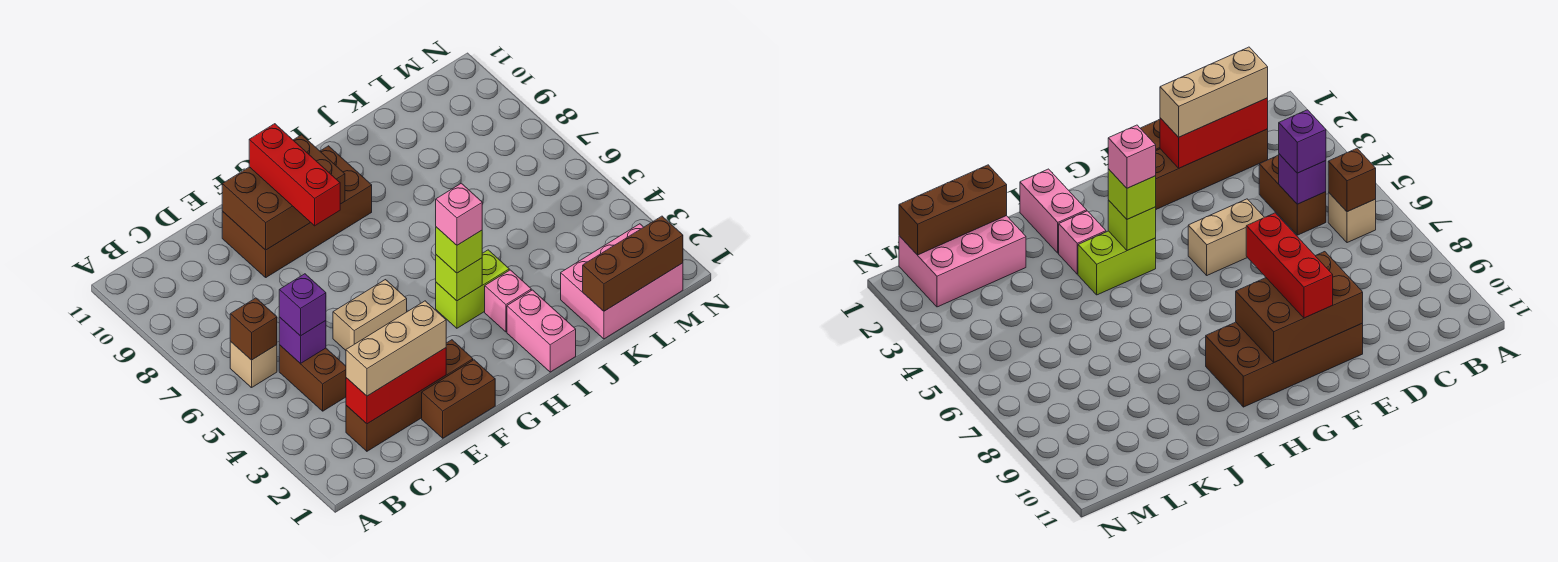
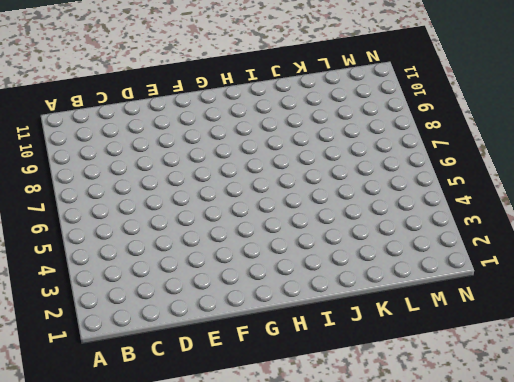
none -> tan brick B6 level 1
none -> brown brick C2:F2 level 1
none -> brown brick C4:C5 level 1

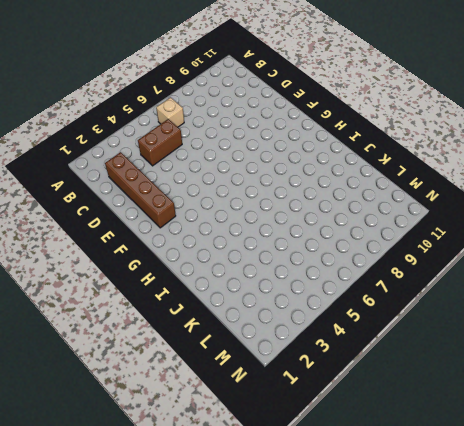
none -> brown brick E1:F1 level 1
none -> tan brick E5:F5 level 1
none -> brown brick E9:H10 level 1

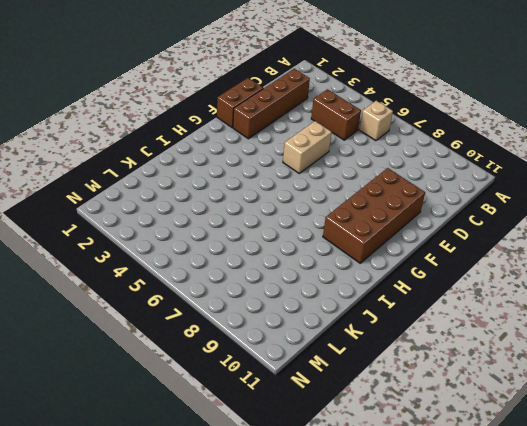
none -> lime brick H4:I4 level 1
none -> pink brick I1:I2 level 1
none -> pink brick I3 level 1

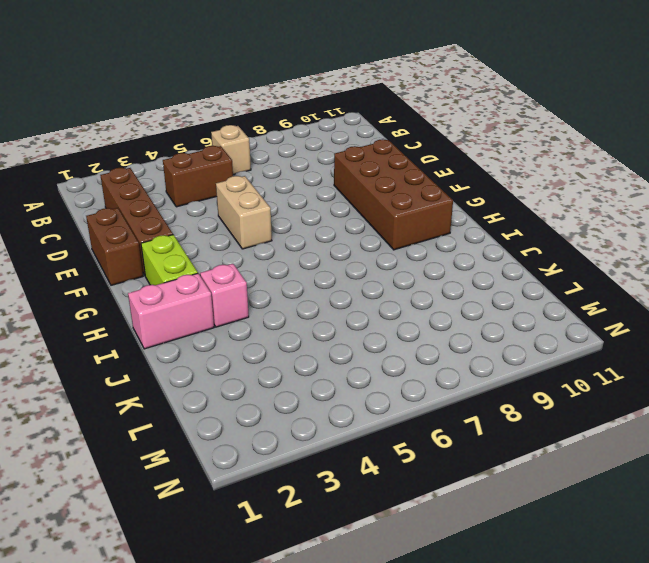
lime brick G2:H2 level 1 -> lime brick H4:I4 level 1
none -> pink brick K1:M2 level 1
none -> brown brick B6 level 2
none -> red brick C2:E2 level 2

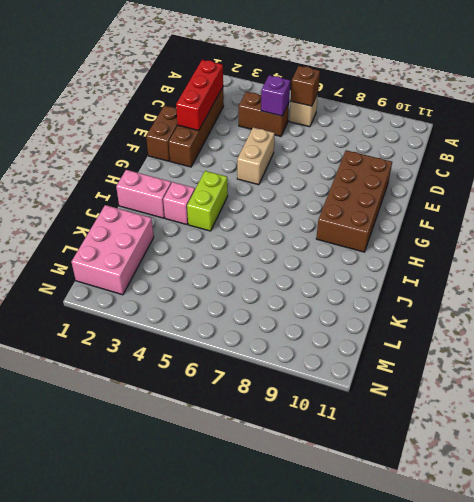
none -> brown brick E9:G10 level 2
none -> lime brick H4 level 2
none -> brown brick K1:M1 level 2

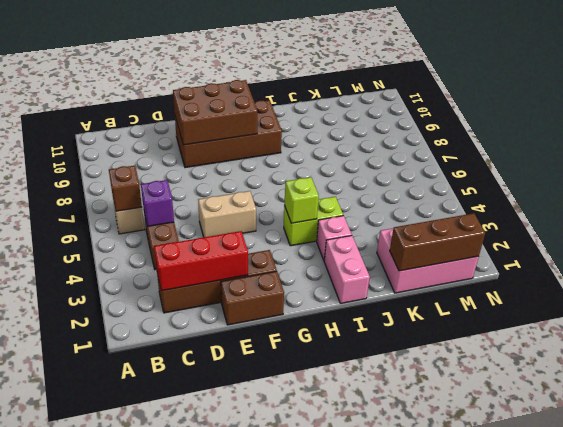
none -> tan brick C2:E2 level 3
none -> purple brick C5 level 3
none -> red brick F8:F10 level 3

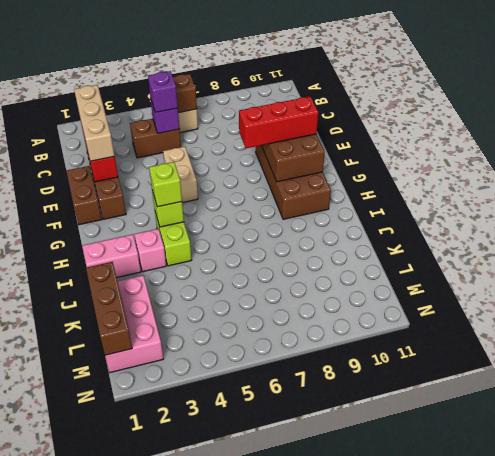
none -> pink brick H4 level 4

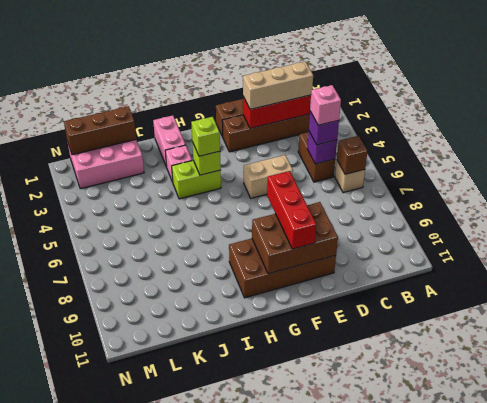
pink brick C5 level 4 -> pink brick H4 level 4

